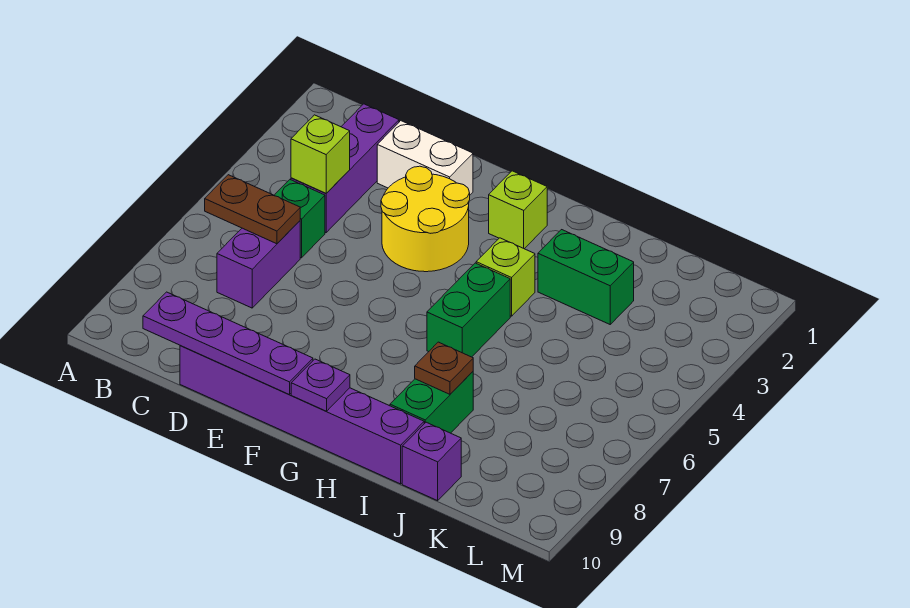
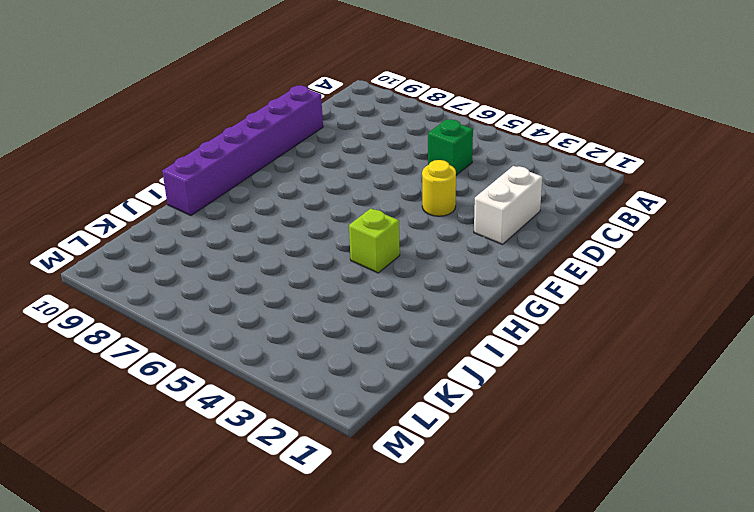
yellow round brick E4 level 1 -> yellow round brick E3:F4 level 1
none -> purple brick C2:C4 level 1
none -> purple brick C6:C7 level 1
none -> lime brick G2 level 1

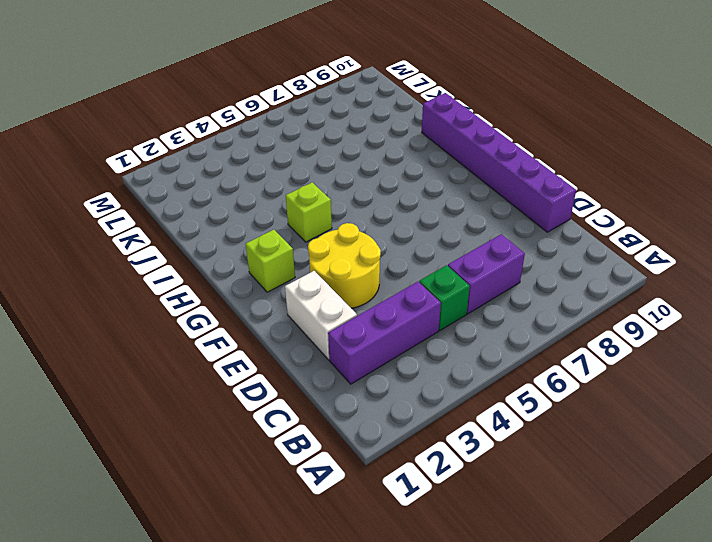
none -> green brick H5:H6 level 1
none -> green brick I3:J3 level 1
none -> green brick I8:I9 level 1

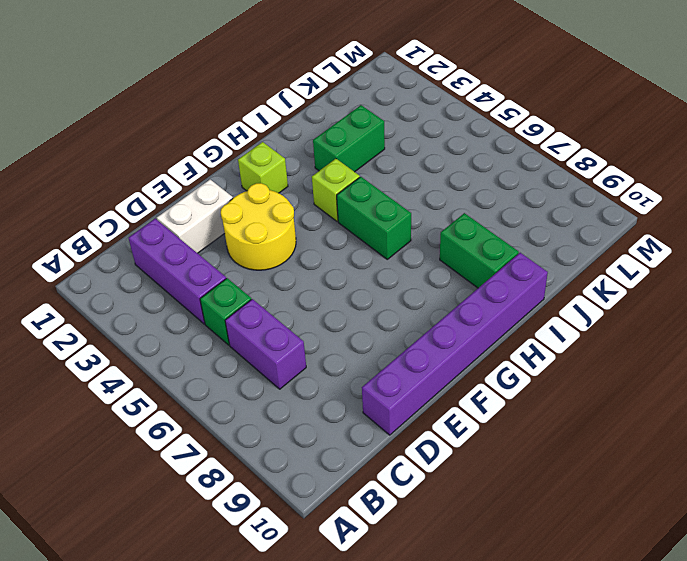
none -> purple brick J10 level 1
none -> brown plate B6:C6 level 2
none -> lime brick C4 level 2

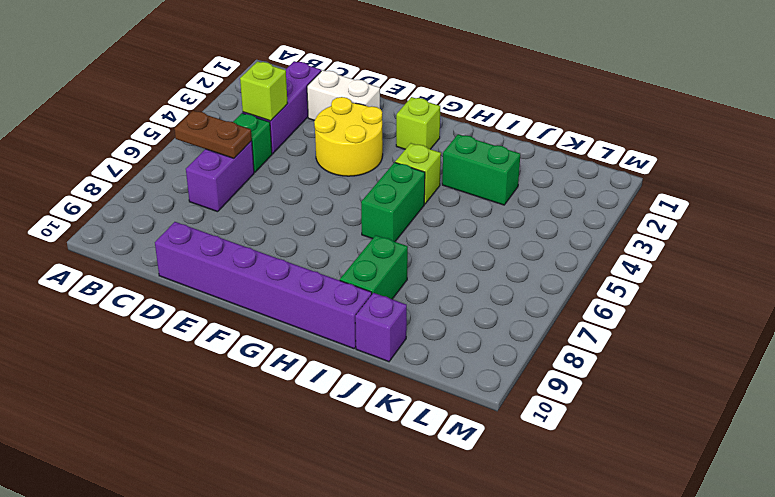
none -> purple plate C10:F10 level 2
none -> purple plate G10 level 2
none -> brown plate I8 level 2

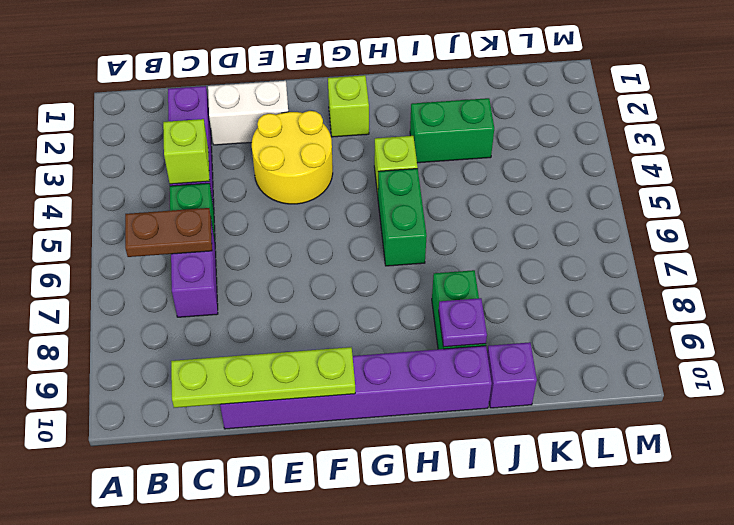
lime plate C10:F10 level 2 -> purple plate C10:F10 level 2
purple plate I9 level 2 -> purple plate G10 level 2
none -> brown plate I8 level 2

